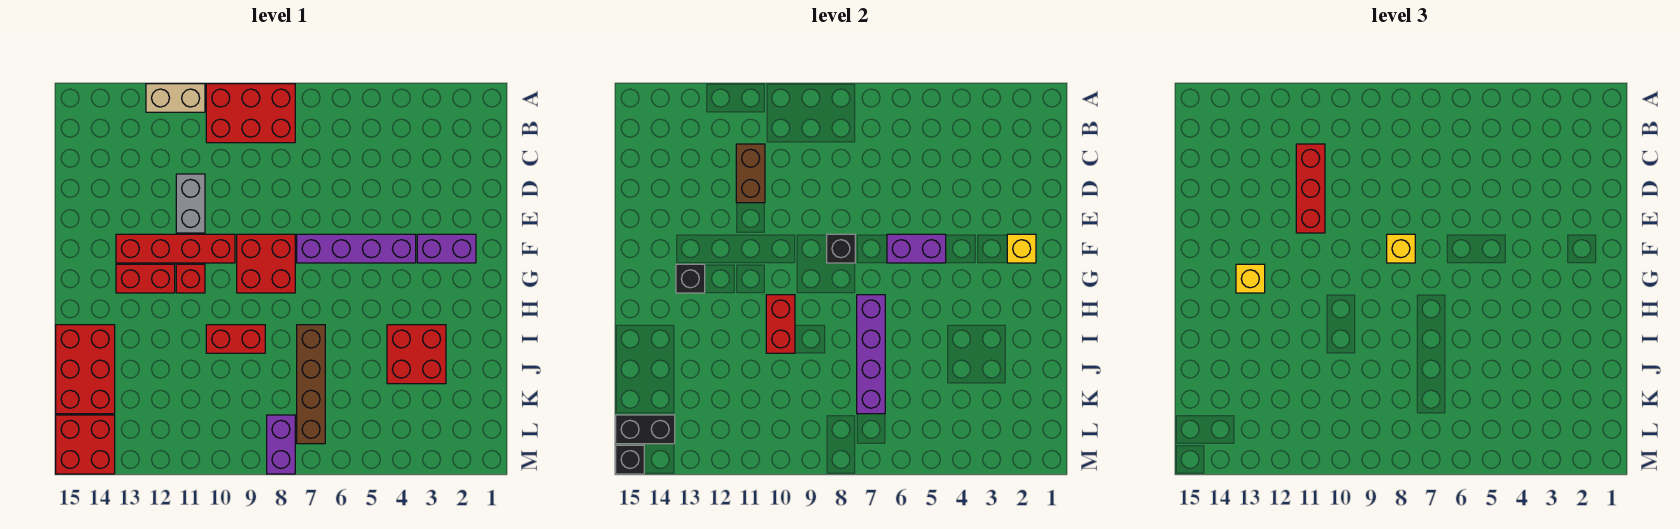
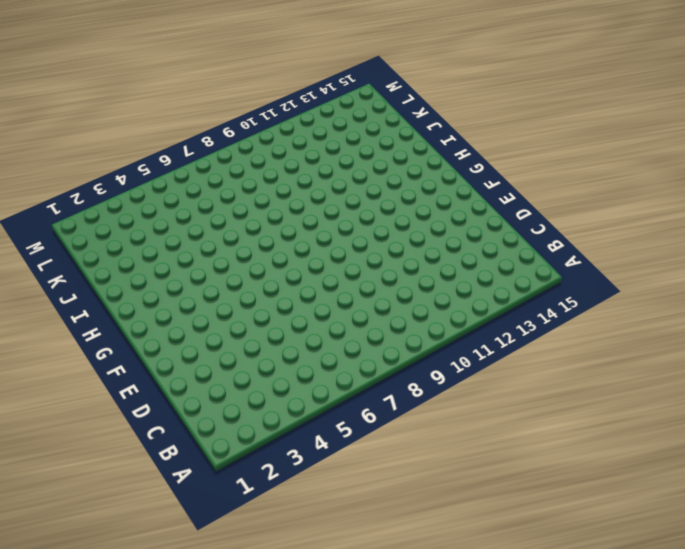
none -> red brick A8:B10 level 1
none -> tan brick A11:A12 level 1
none -> grey brick D11:E11 level 1

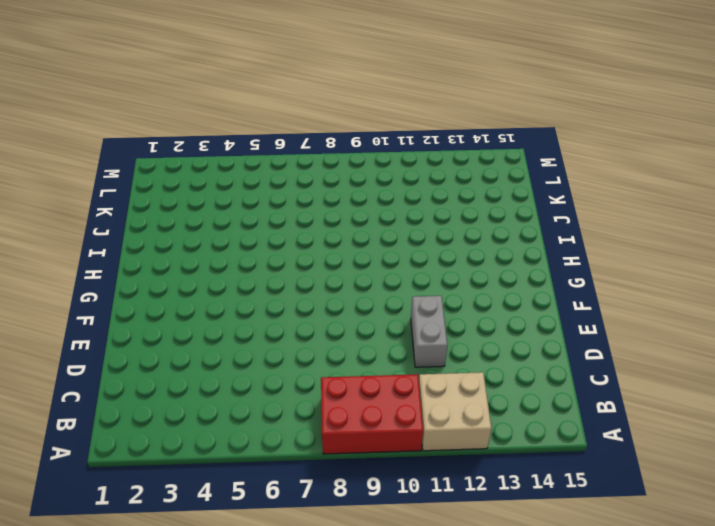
tan brick A11:B12 level 1 -> tan brick A11:A12 level 1
none -> purple brick F2:F3 level 1
none -> purple brick F4:F7 level 1
none -> red brick F8:G9 level 1

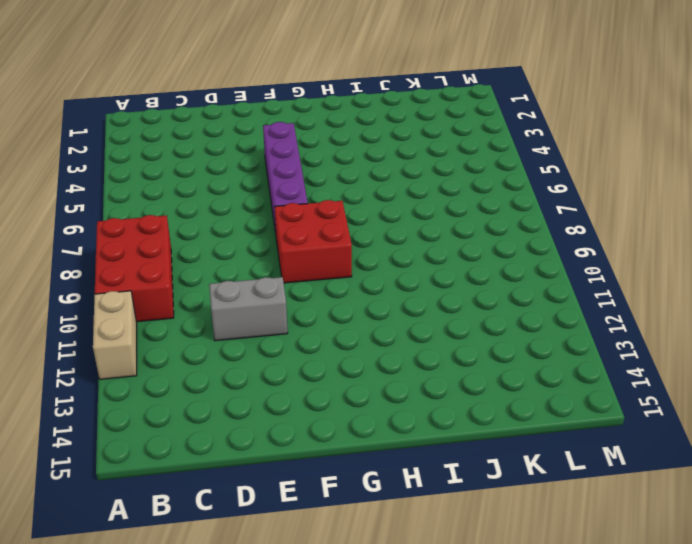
none -> purple brick F2:F3 level 1
none -> red brick F10:F13 level 1
none -> red brick G11 level 1

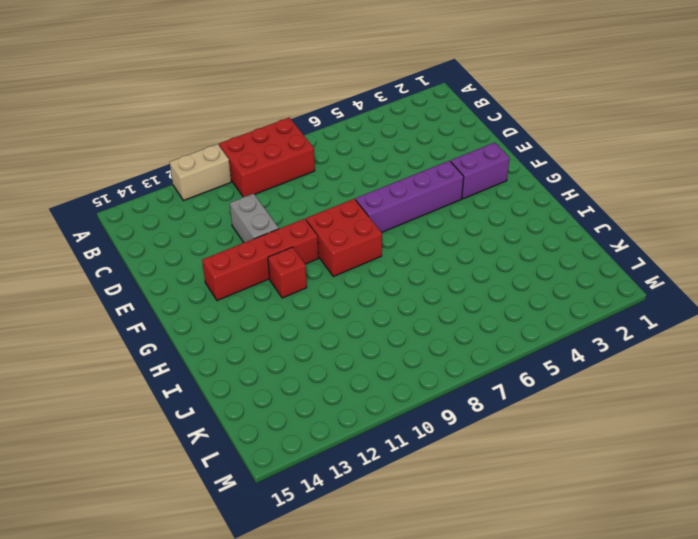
none -> red brick G12:G13 level 1
none -> red brick I3:J4 level 1
none -> brown brick I7:L7 level 1

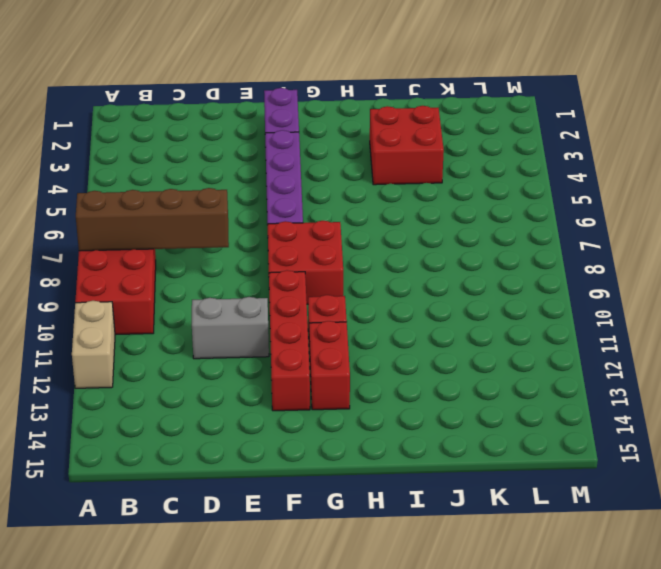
brown brick A8:D8 level 2 -> brown brick I7:L7 level 1
none -> red brick I9:I10 level 1
none -> red brick I14:K15 level 1
none -> purple brick L8:M8 level 1

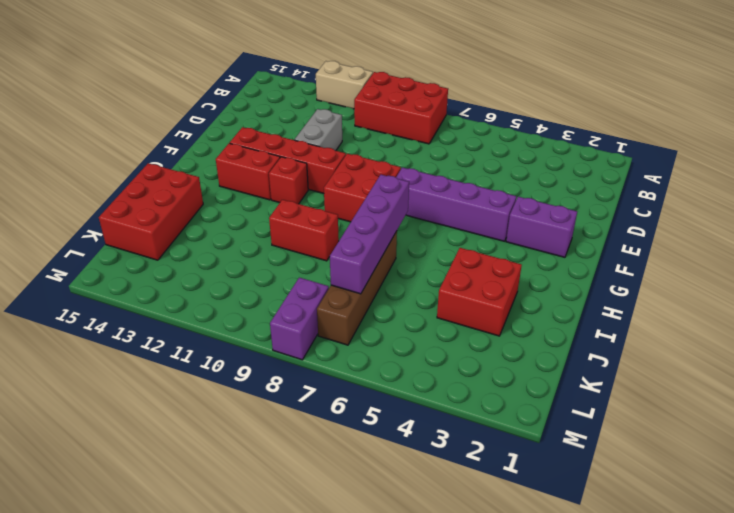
none -> red brick L14:M15 level 1
none -> brown brick C11:D11 level 2
none -> yellow brick F2 level 2

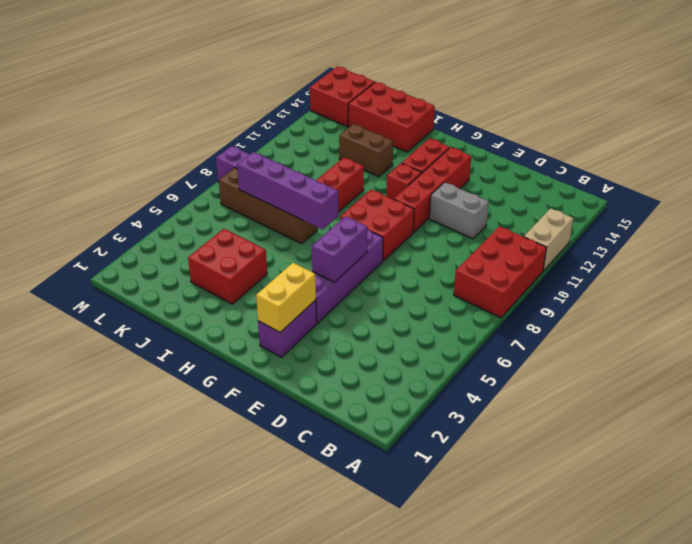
yellow brick F2:F3 level 2 -> yellow brick F2 level 2
brown brick I12:J12 level 1 -> brown brick C11:D11 level 2
none -> black brick F8 level 2
none -> black brick G13 level 2
none -> red brick H10:I10 level 2

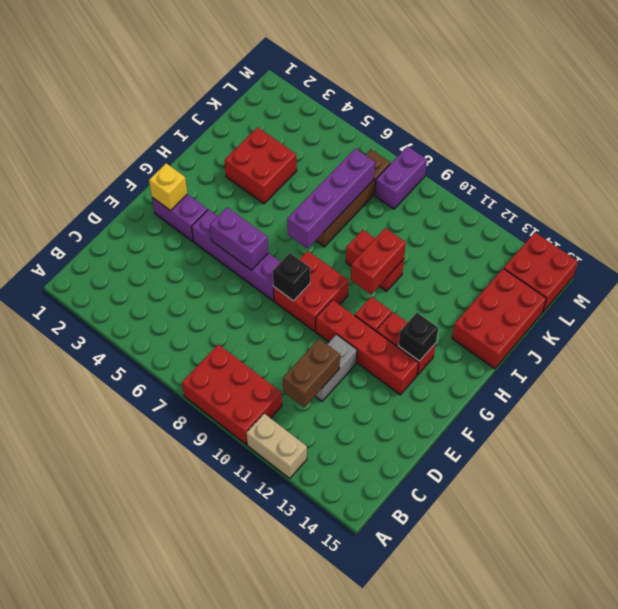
none -> black brick L14:L15 level 2
none -> black brick M15 level 2
none -> red brick C11:E11 level 3

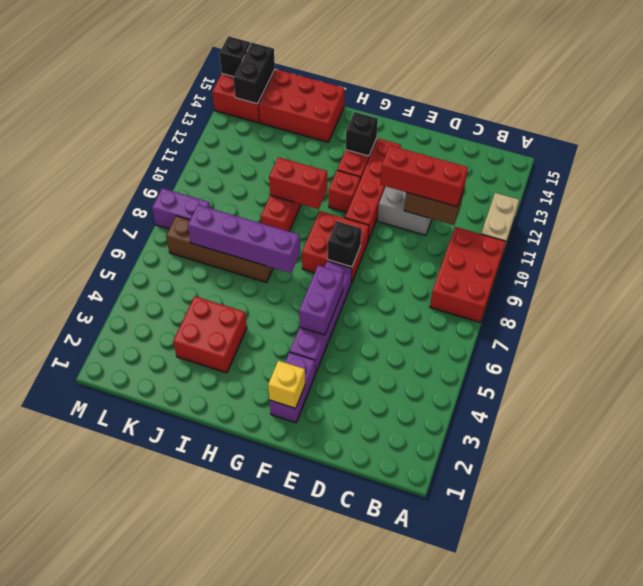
none -> yellow brick F8 level 3
none -> yellow brick G13 level 3

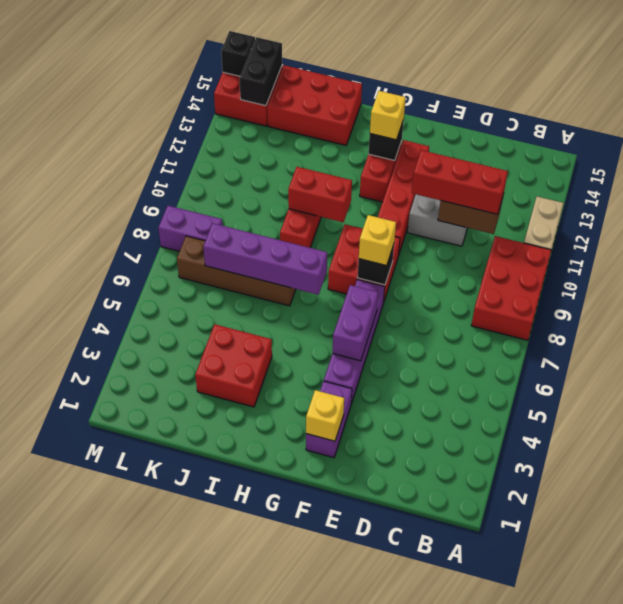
none -> red brick G11 level 1

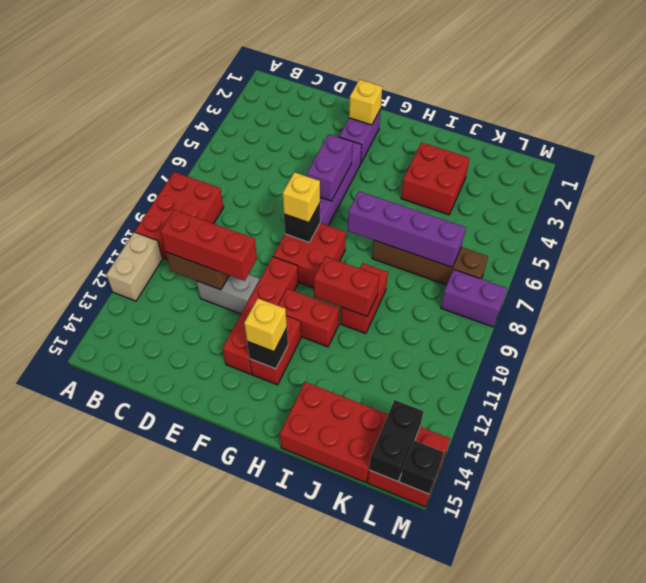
red brick G11:H11 level 1 -> red brick G11 level 1

